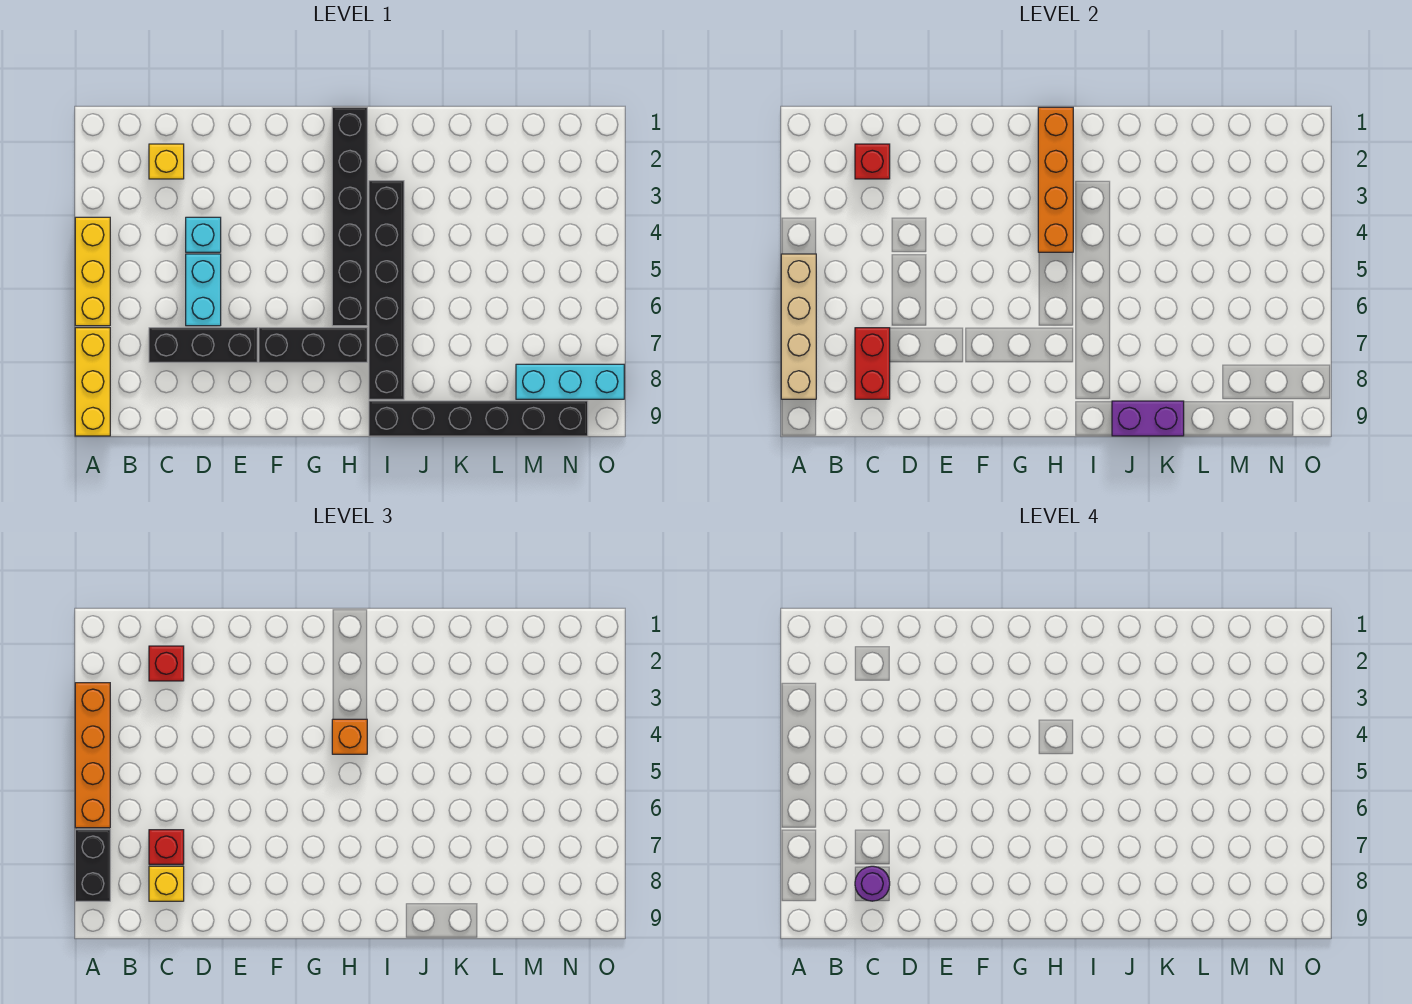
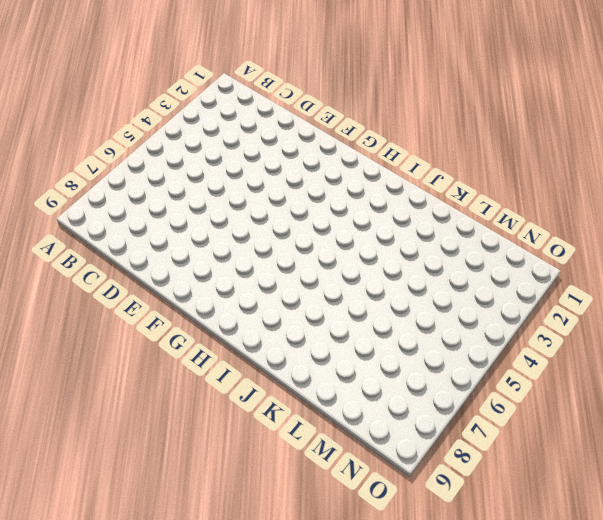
none -> yellow brick A4:A6 level 1
none -> yellow brick A7:A9 level 1
none -> yellow brick C2 level 1

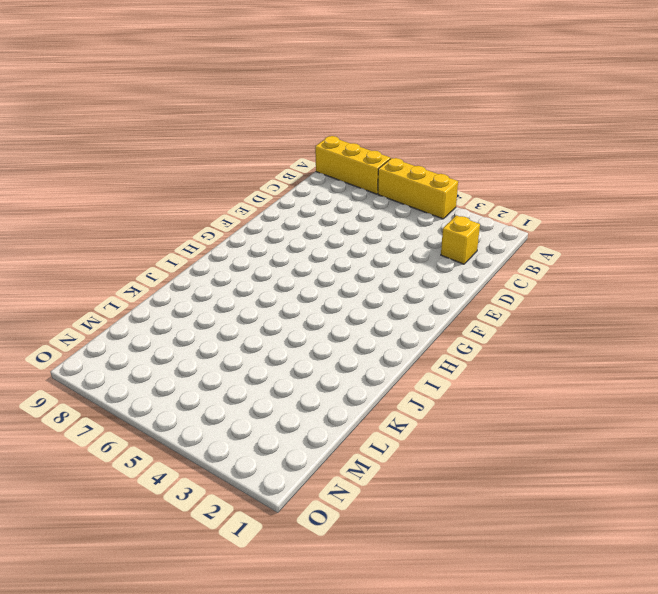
none -> black brick C7:E7 level 1
none -> cyan brick D4 level 1
none -> cyan brick D5:D6 level 1

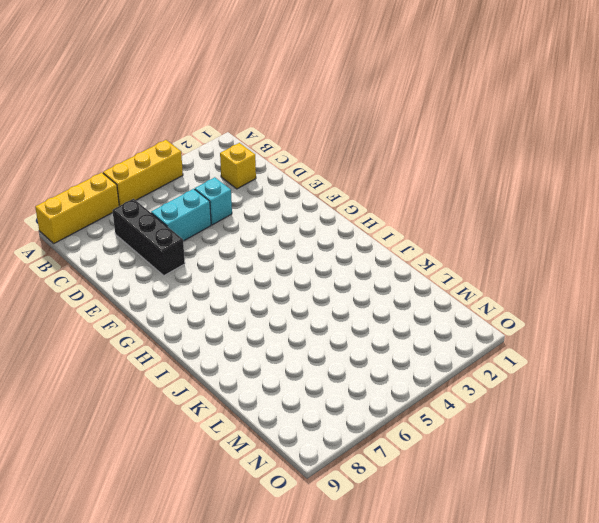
none -> black brick F7:H7 level 1
none -> black brick H1:H6 level 1
none -> black brick I3:I8 level 1

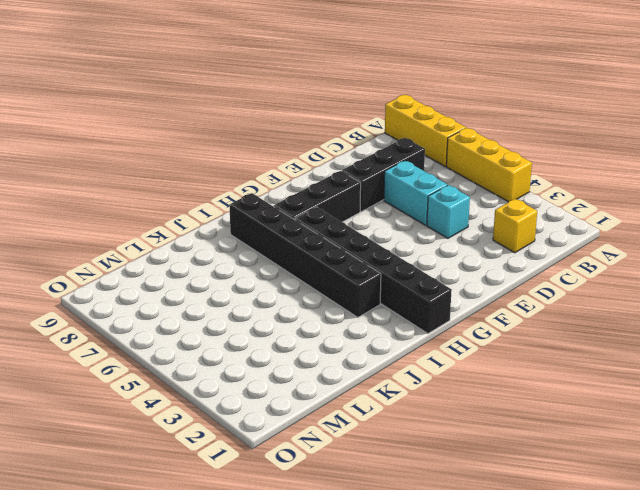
none -> black brick I9:N9 level 1
none -> cyan brick M8:O8 level 1
none -> tan brick A5:A8 level 2

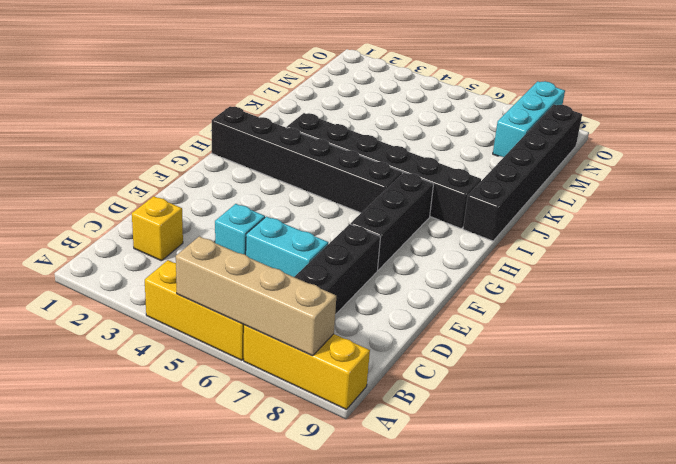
none -> red brick C2 level 2
none -> red brick C7:C8 level 2
none -> orange brick H1:H4 level 2

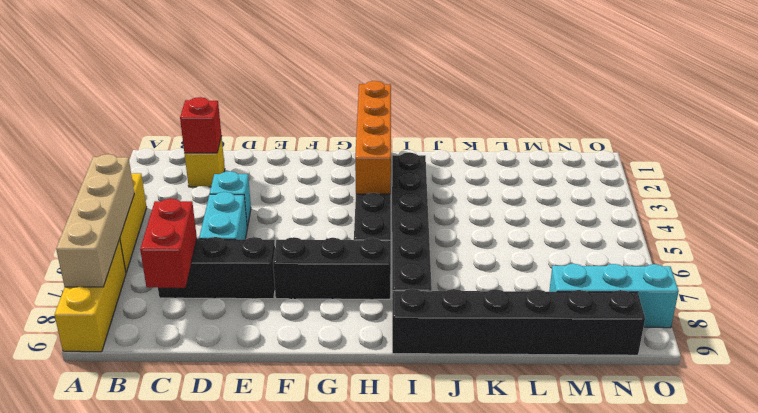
none -> purple brick J9:K9 level 2
none -> orange brick A3:A6 level 3
none -> black brick A7:A8 level 3

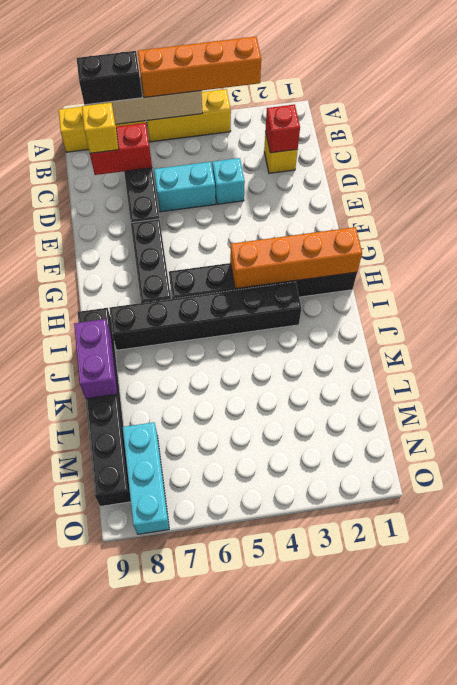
none -> red brick C2 level 3
none -> red brick C7 level 3
none -> orange brick H4 level 3

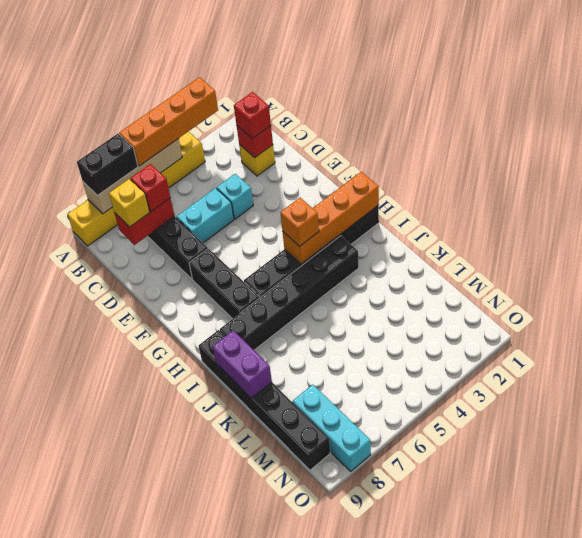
none -> purple round brick C8 level 4

